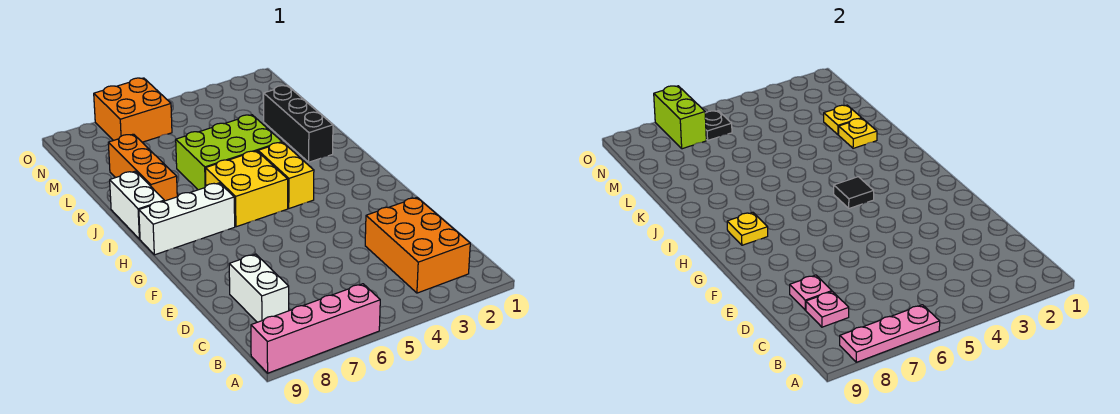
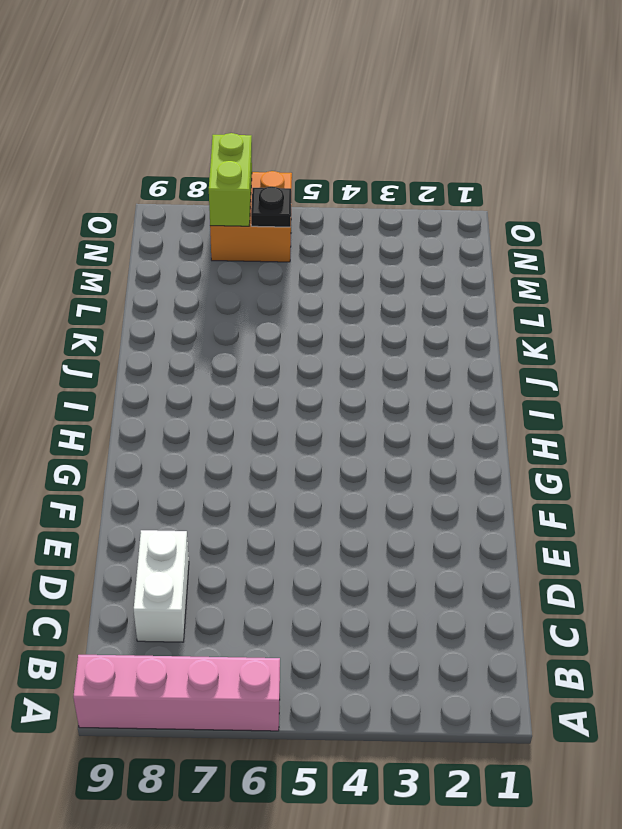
none -> orange brick B2:D3 level 1
none -> yellow brick H4:I4 level 1
none -> yellow brick H5:I6 level 1

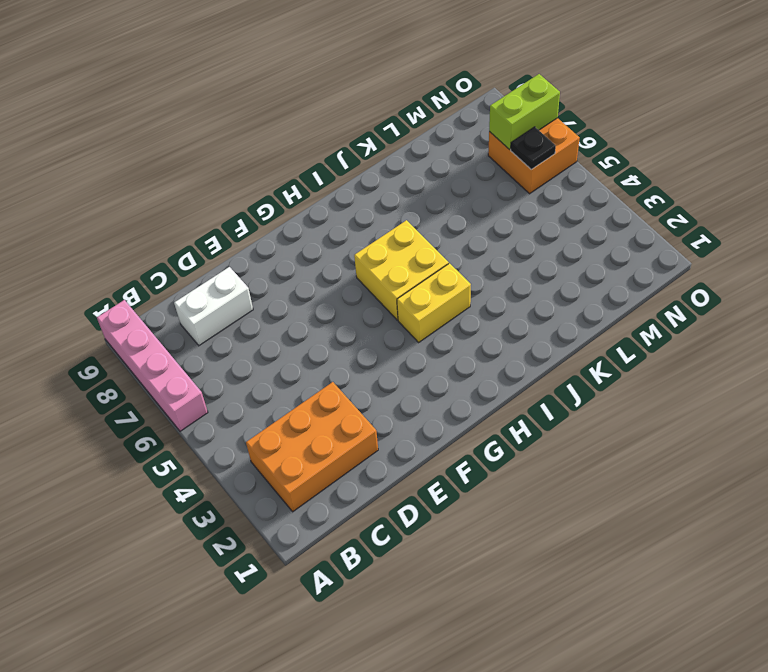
none -> white brick H7:H9 level 1
none -> white brick I9:J9 level 1
none -> black brick J2:L2 level 1

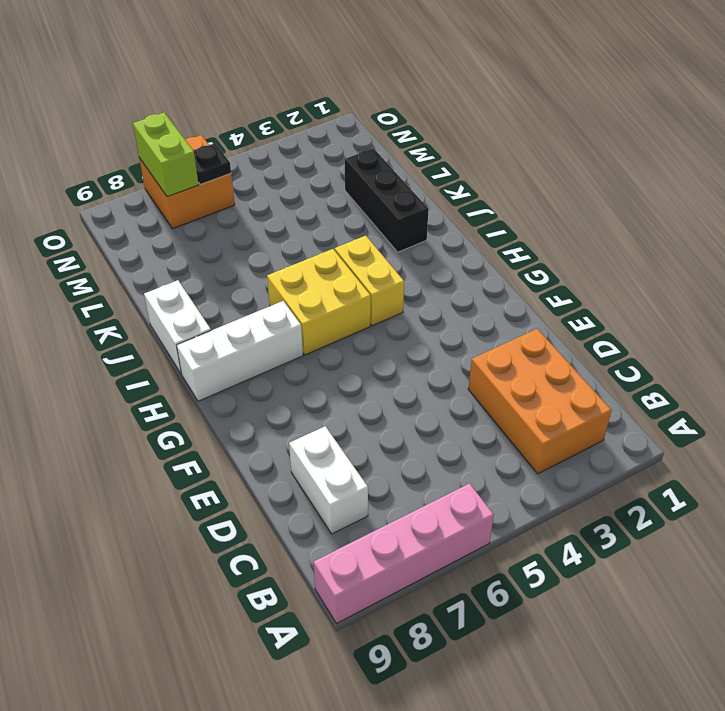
none -> lime brick J4:K6 level 1
none -> orange brick J8:L8 level 1
none -> pink plate A6:A8 level 2

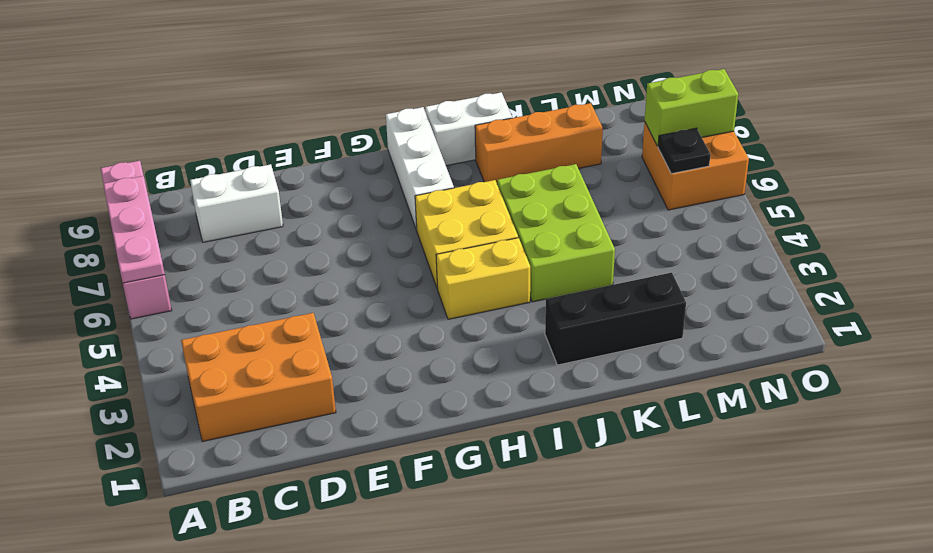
none -> pink plate C8 level 2
none -> pink plate D8 level 2
none -> black tile H4 level 2

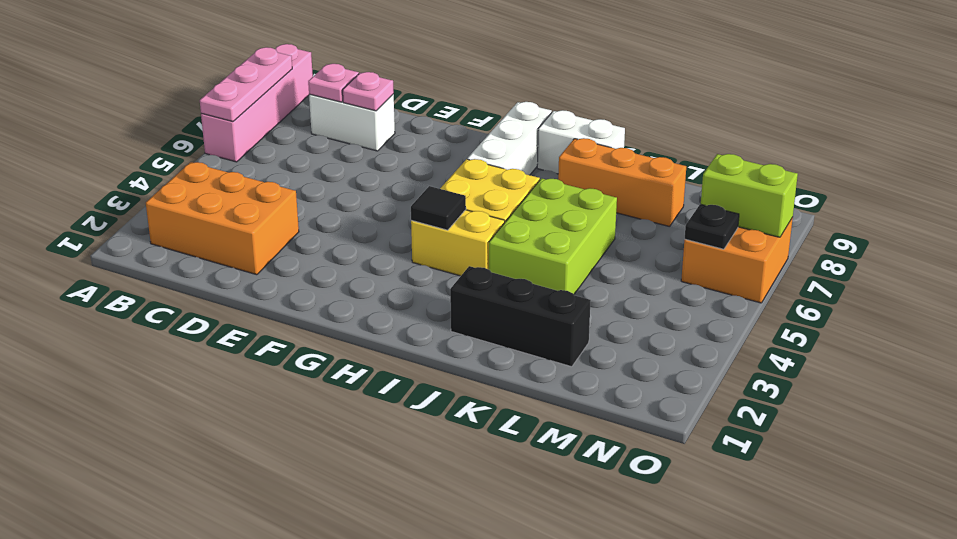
none -> yellow plate H8 level 2
none -> yellow plate K2 level 2
none -> yellow plate L2 level 2

